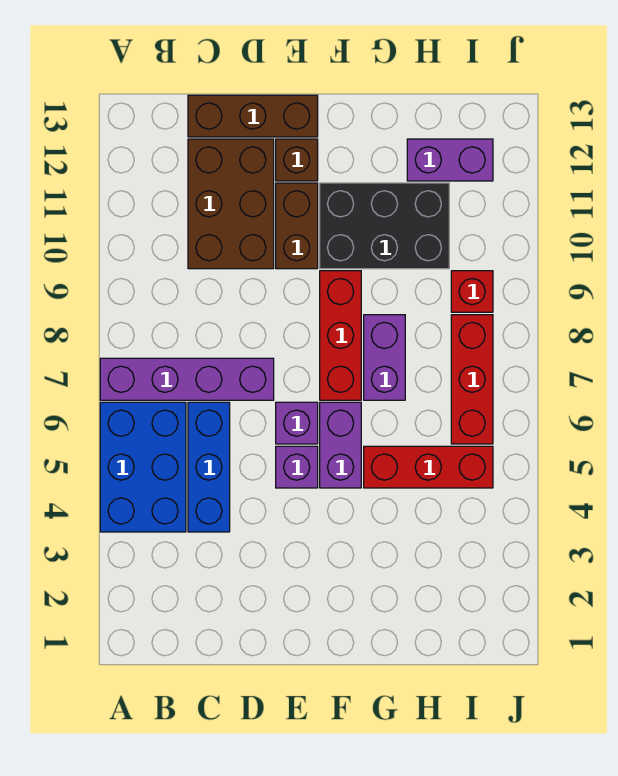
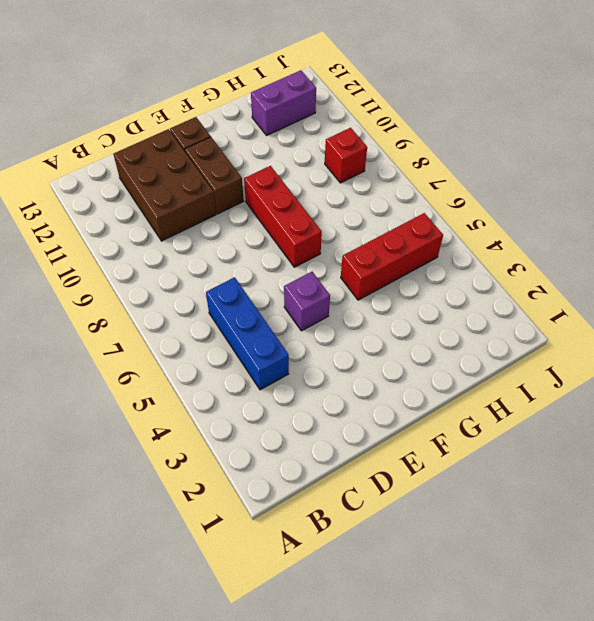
none -> blue brick A4:B6 level 1
none -> purple brick A7:D7 level 1
none -> brown brick C13:E13 level 1

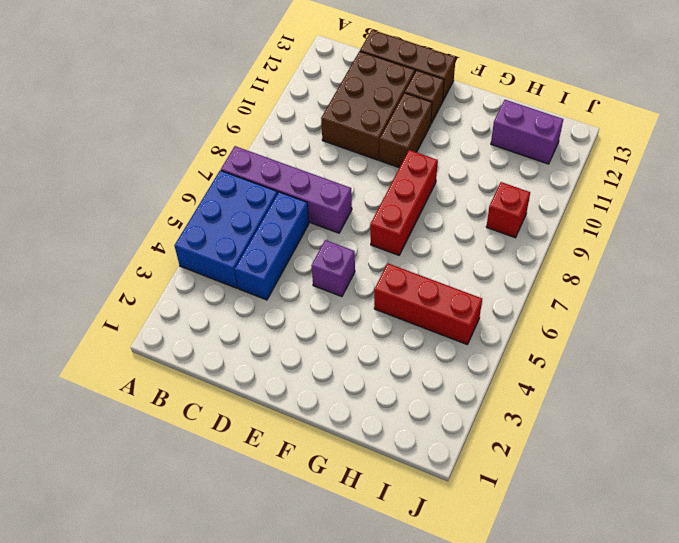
none -> purple brick E6 level 1
none -> purple brick F5:F6 level 1
none -> black brick F10:H11 level 1

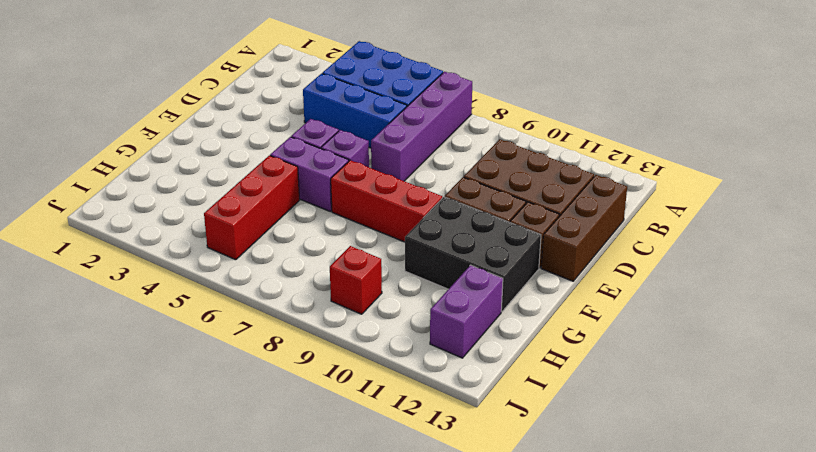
black brick F10:G12 level 1 -> black brick F10:H11 level 1
none -> purple brick G7:G8 level 1
none -> red brick I6:I8 level 1

